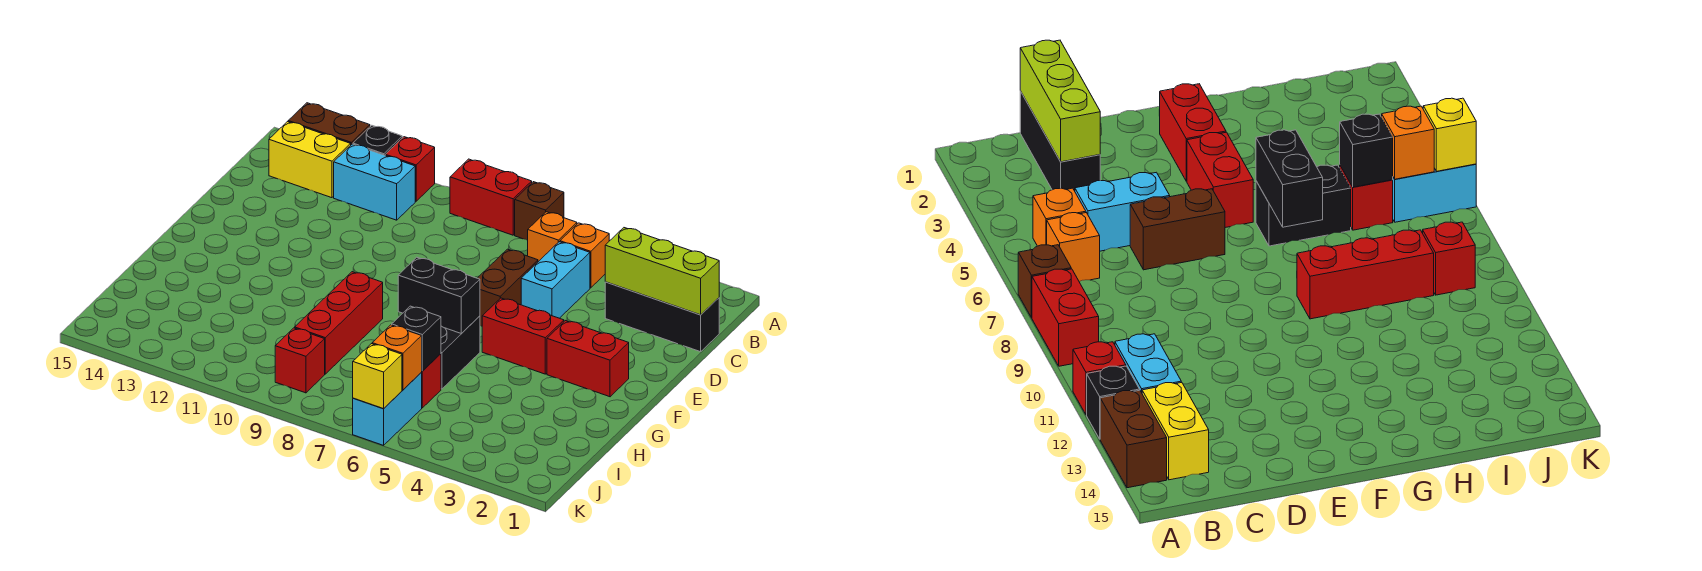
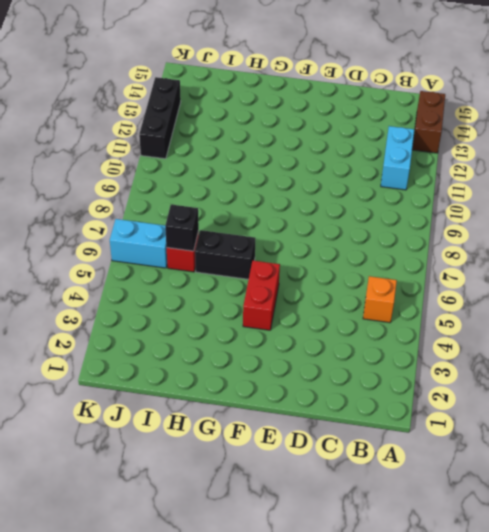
black brick K11:K13 level 1 -> black brick C1:C3 level 1
none -> brown brick A7 level 1
none -> red brick A8:A9 level 1
none -> red brick A11 level 1

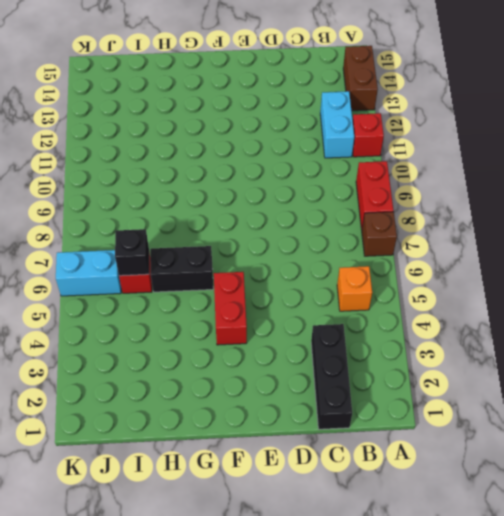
none -> black brick A12 level 1
none -> orange brick B6 level 1
none -> yellow brick B13:B14 level 1

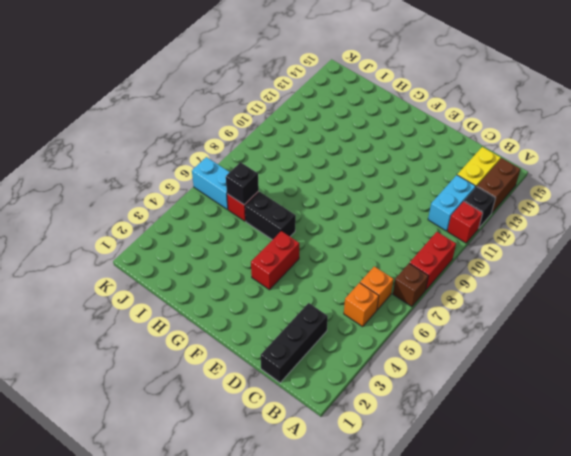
none -> cyan brick C5:D5 level 1
none -> brown brick D6:E6 level 1
none -> red brick F2:F3 level 1

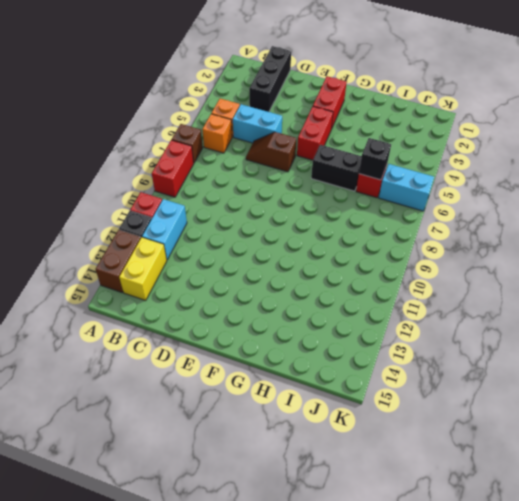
brown slope D6:E6 level 1 top E -> brown brick D6:E6 level 1
none -> red brick G9:I9 level 1
none -> red brick J9 level 1
none -> lime brick C1:C3 level 2

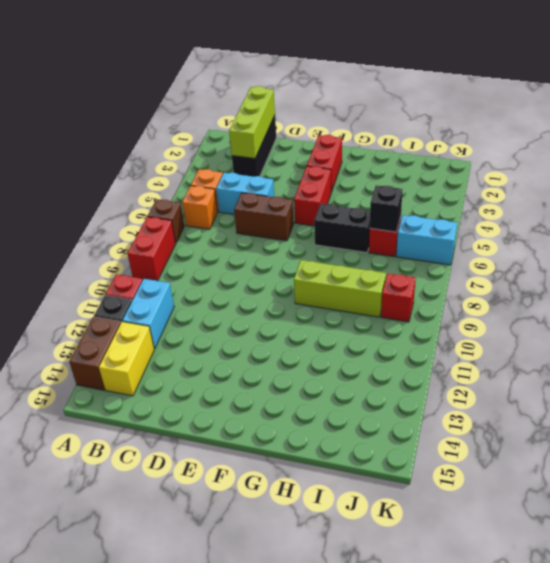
lime brick G9:I9 level 1 -> red brick G9:I9 level 1
none -> black brick G6:G7 level 2
none -> orange brick J6 level 2
none -> yellow brick K6 level 2

